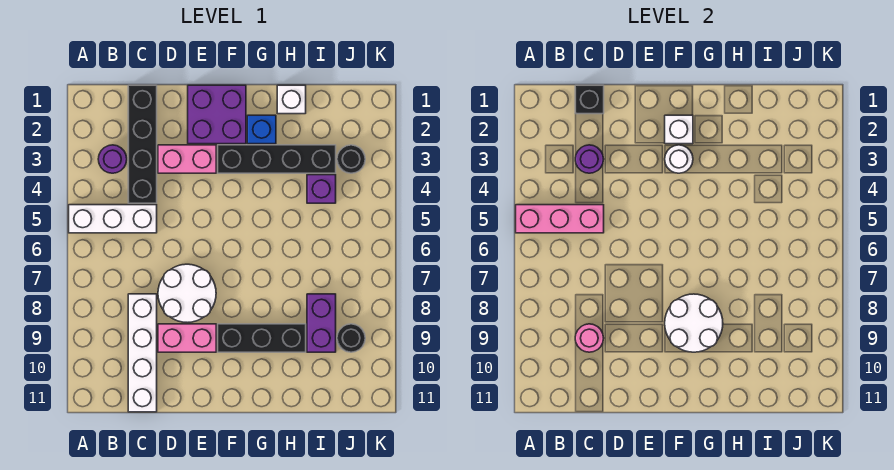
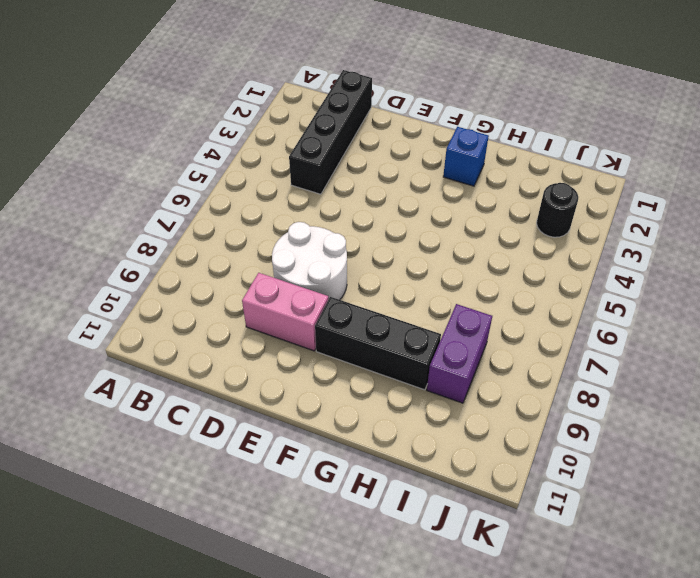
none -> white brick A5:C5 level 1
none -> purple round brick B3 level 1
none -> white brick C8:C11 level 1

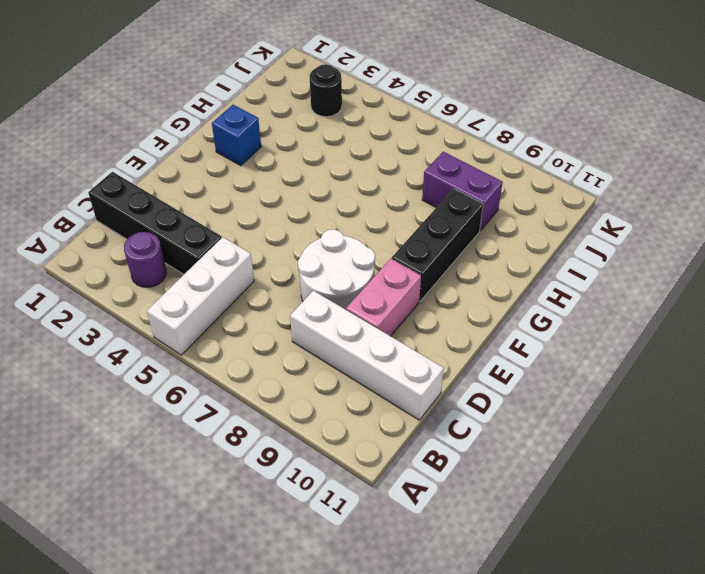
none -> pink brick D3:E3 level 1
none -> purple brick E1:F2 level 1
none -> black brick F3:I3 level 1

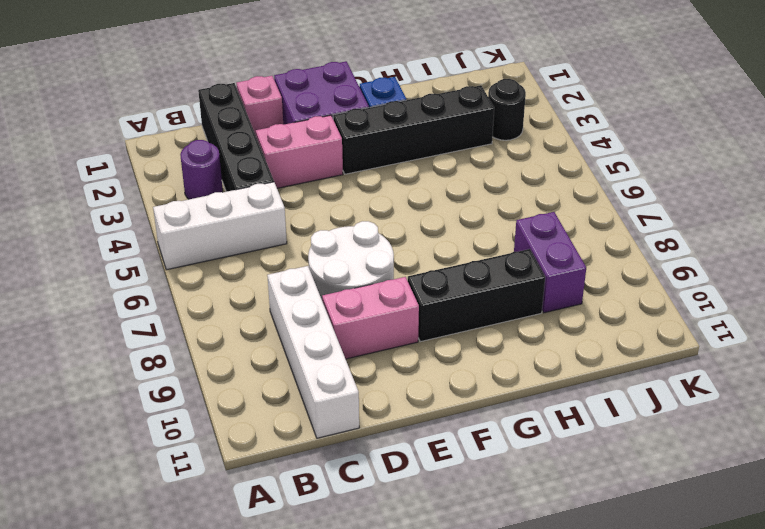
pink brick D1 level 1 -> none
none -> white brick H1 level 1
none -> purple brick I4 level 1
none -> black round brick J9 level 1

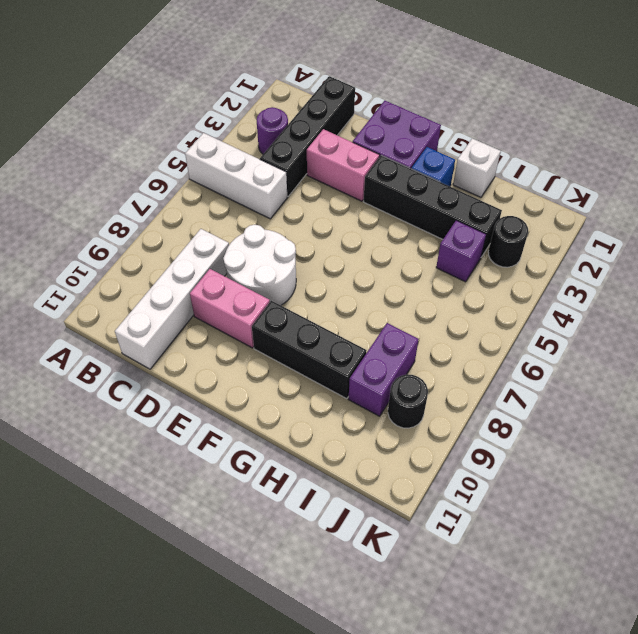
none -> pink brick A5:C5 level 2
none -> black brick C1 level 2
none -> purple round brick C3 level 2

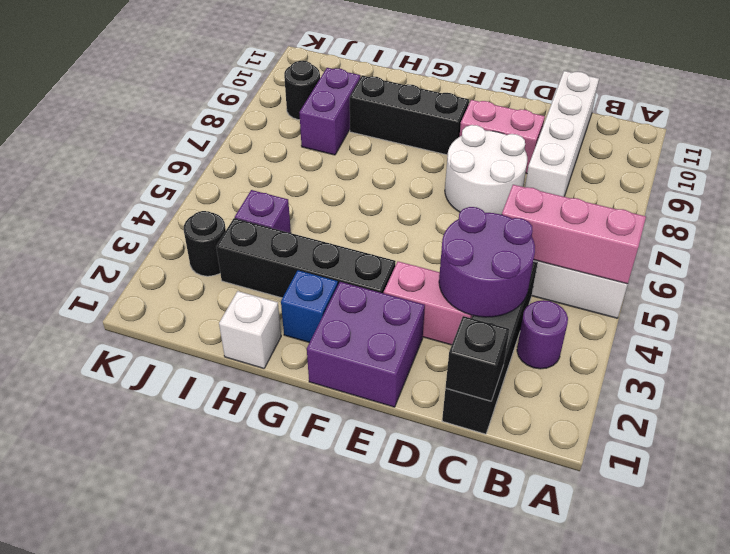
purple round brick C3:D4 level 2 -> purple round brick C3 level 2
none -> pink round brick C9 level 2
none -> white brick F2 level 2
none -> white round brick F3 level 2

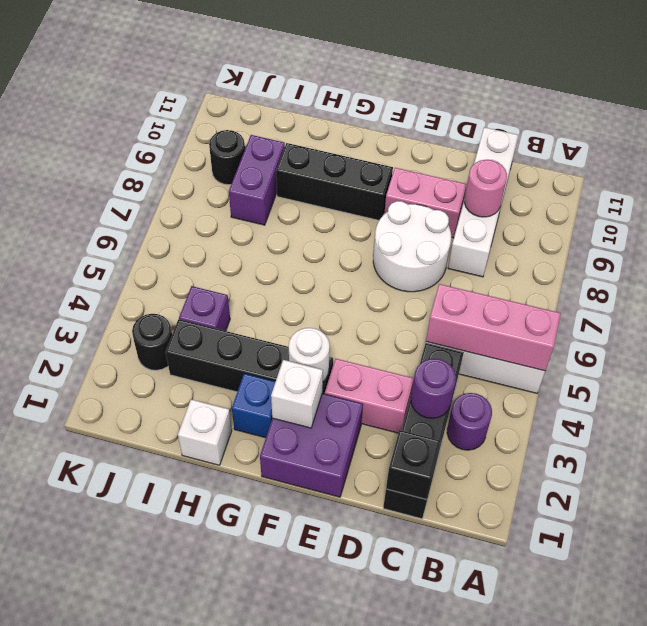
none -> white round brick F8:G9 level 2

